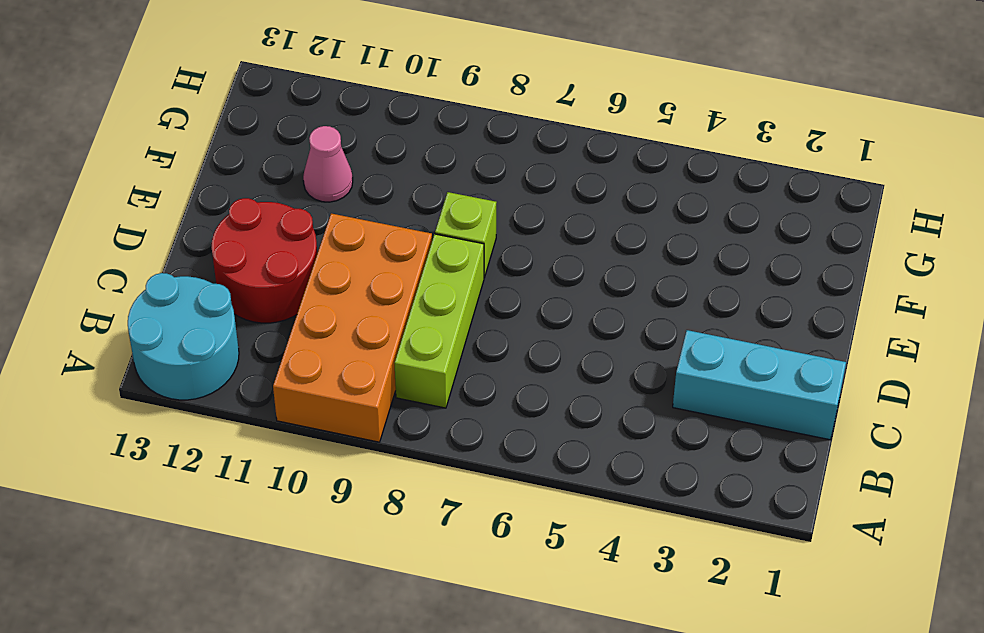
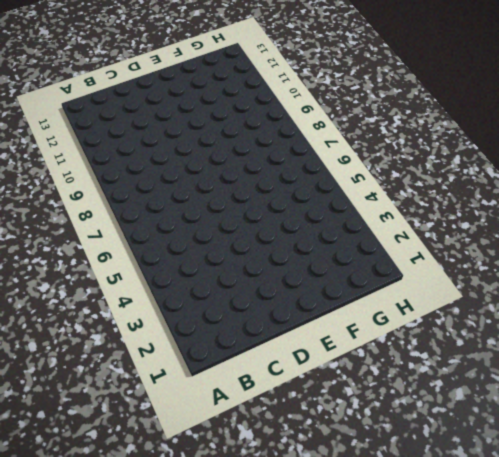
none -> orange brick A9:D10 level 1
none -> cyan round brick A12:B13 level 1

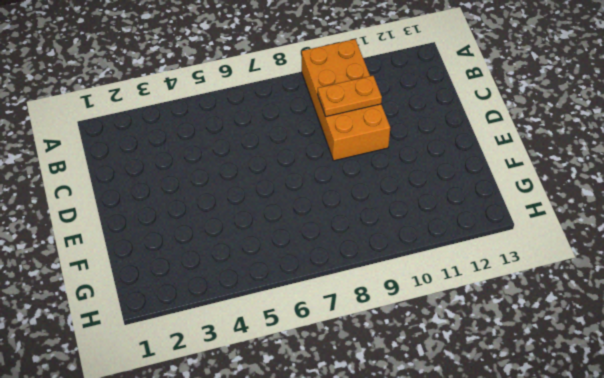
orange plate C9:C10 level 2 -> none
none -> cyan round brick A12:B13 level 1
none -> lime brick B8:D8 level 1

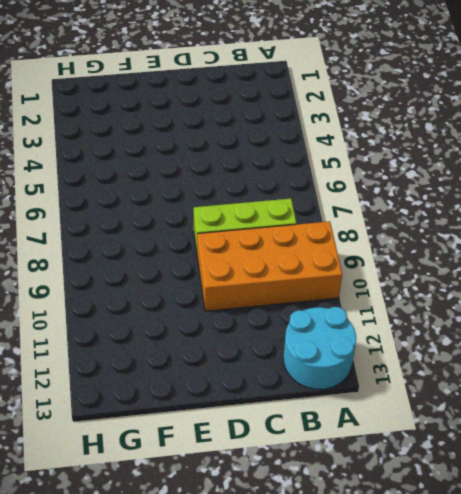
none -> cyan brick C1:C3 level 1
none -> red round brick C11:D12 level 1

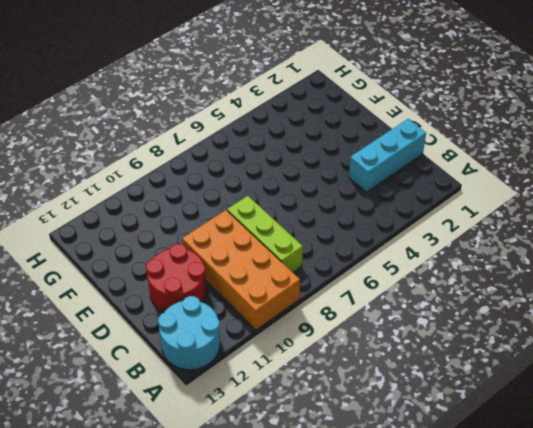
none -> lime brick E8 level 1
none -> pink cone F11 level 1

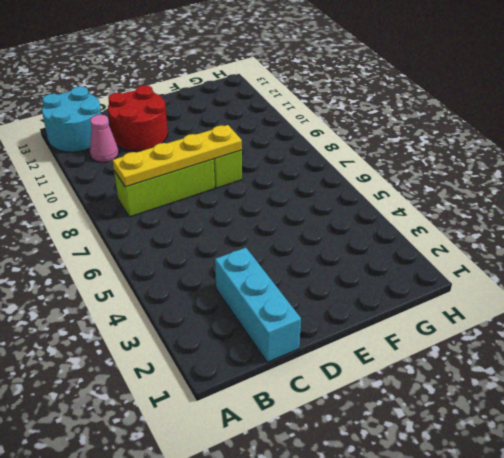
yellow plate B8:E8 level 2 -> none
pink cone B11 level 1 -> pink cone F11 level 1
none -> orange brick A9:D10 level 1

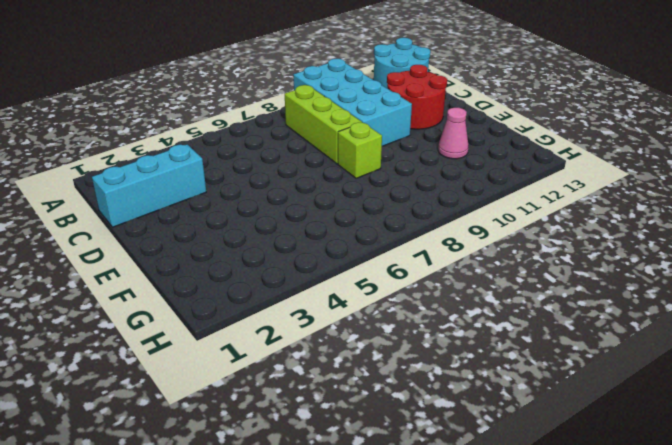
cyan brick A9:D10 level 1 -> orange brick A9:D10 level 1

